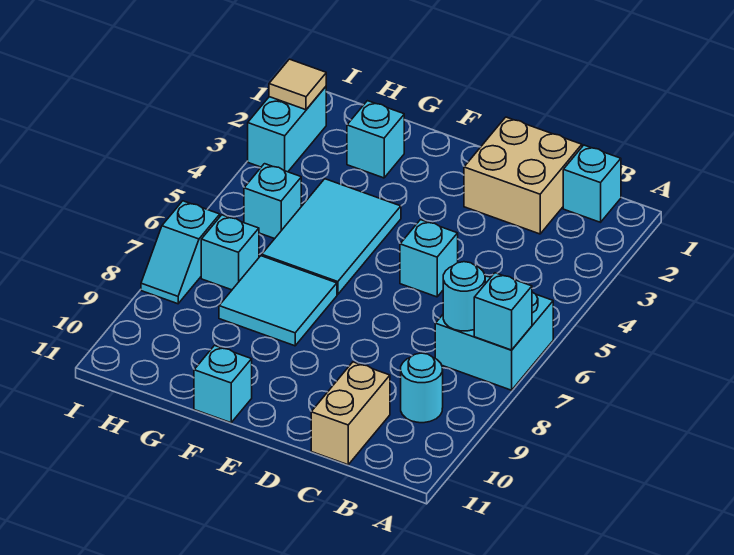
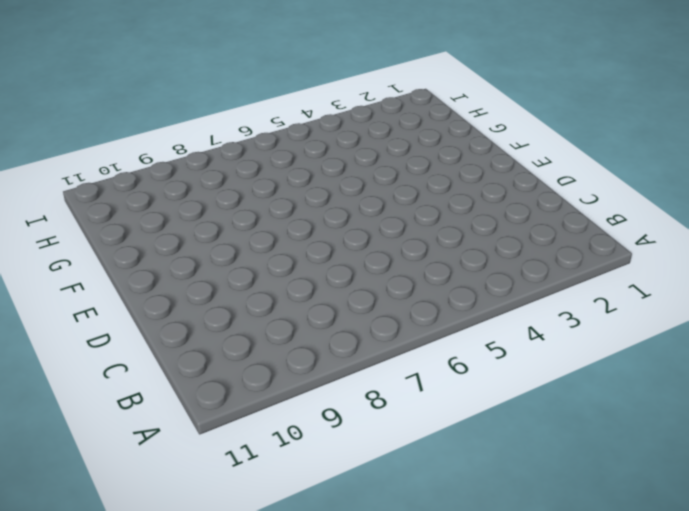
none -> cyan brick A6:B7 level 1
none -> cyan brick B1 level 1
none -> cyan round brick B9 level 1

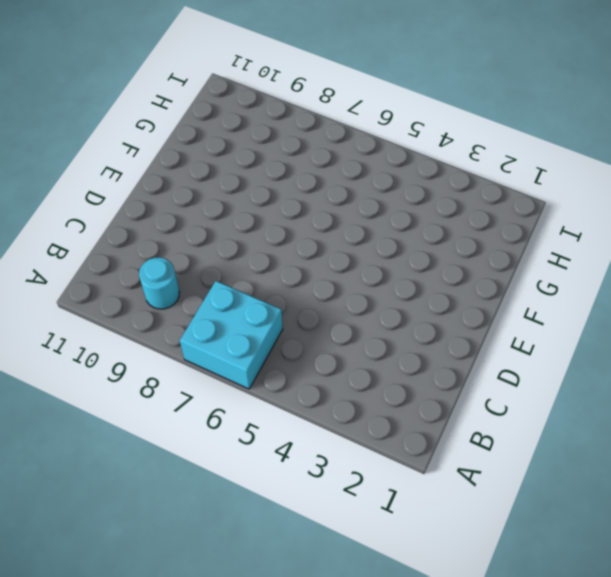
none -> cyan brick B1 level 1
none -> tan brick C1:D2 level 1
none -> tan brick C10:C11 level 1

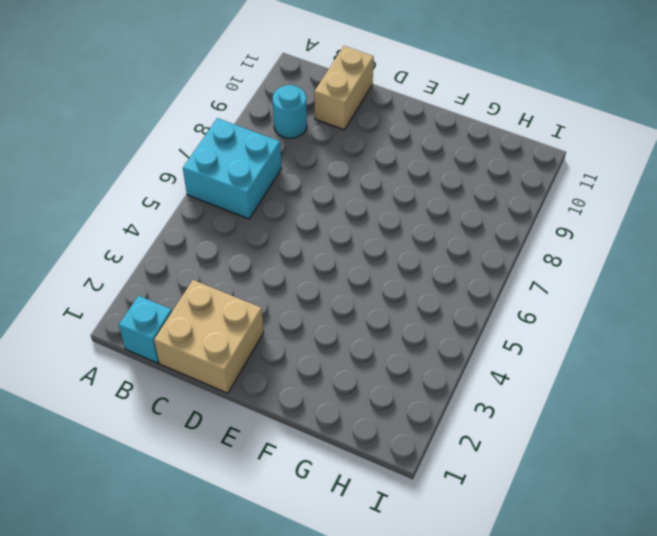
none -> cyan brick D5 level 1
none -> cyan tile F4:G6 level 1
none -> cyan tile F7:G8 level 1

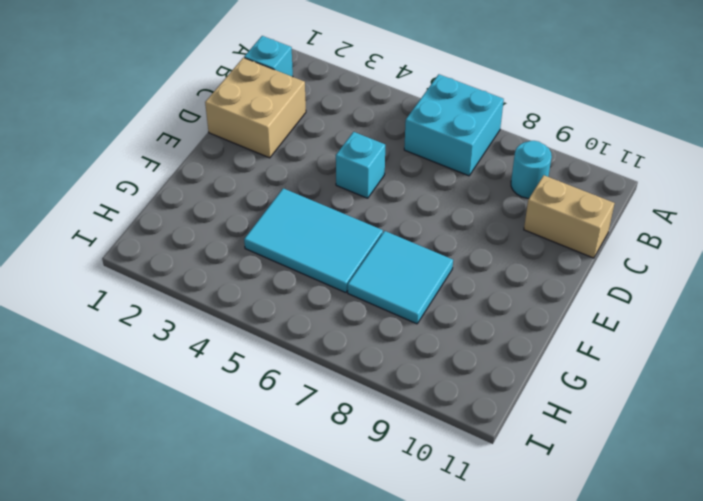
none -> cyan brick F11 level 1
none -> cyan brick G2 level 1
none -> cyan brick H5 level 1

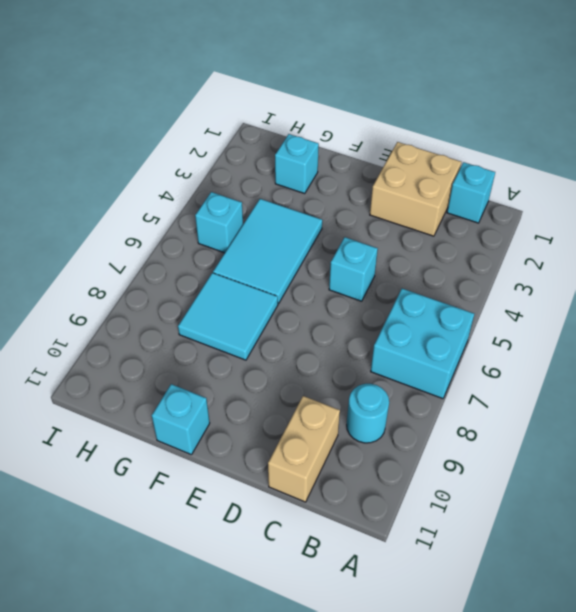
none -> cyan brick H7 level 1
none -> cyan brick I2:I3 level 1
none -> cyan slope I7:I8 level 1 top 7

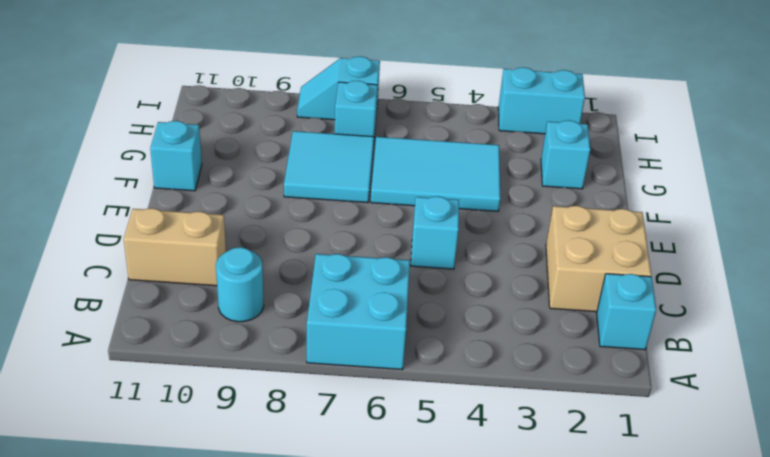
none -> cyan brick H5 level 1
none -> cyan brick A7 level 2
none -> cyan round brick B7 level 2

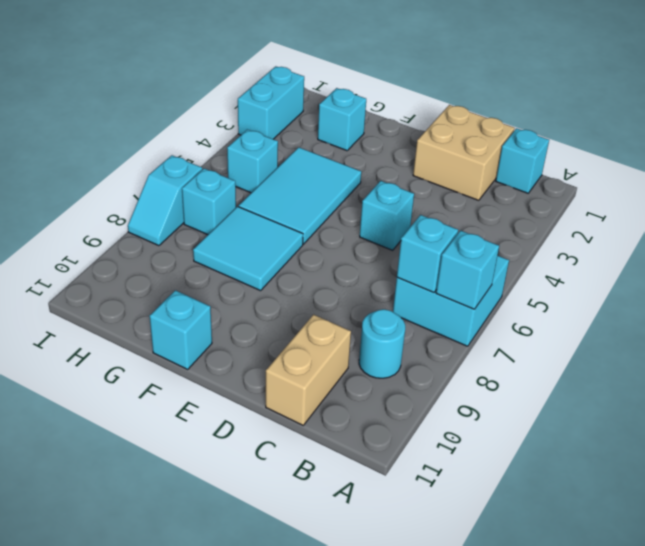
cyan brick B7 level 2 -> cyan round brick B7 level 2
none -> tan tile I2 level 2

